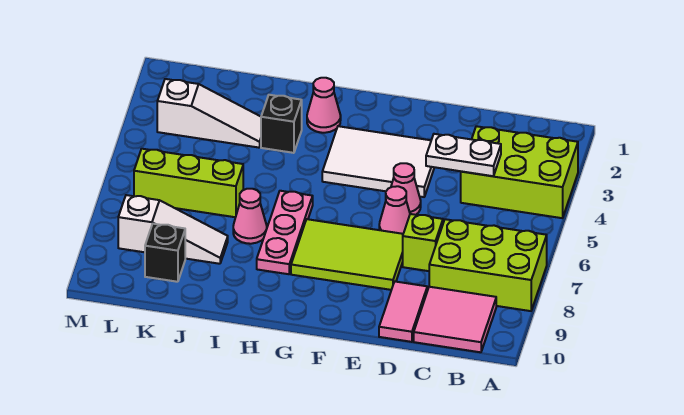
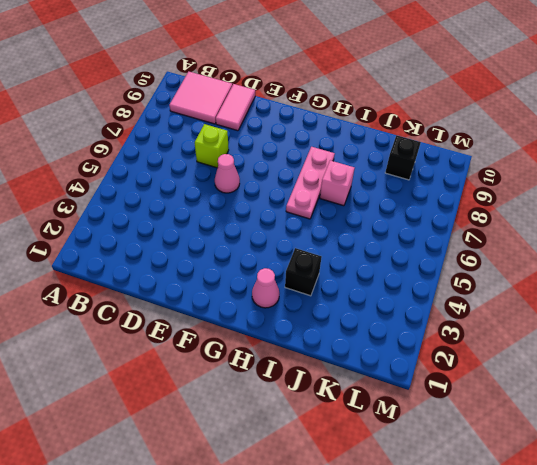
pink brick I7 level 1 -> pink cone I7 level 1
none -> lime brick A3:C4 level 1
none -> lime brick A7:C8 level 1
none -> white tile E3:G4 level 1

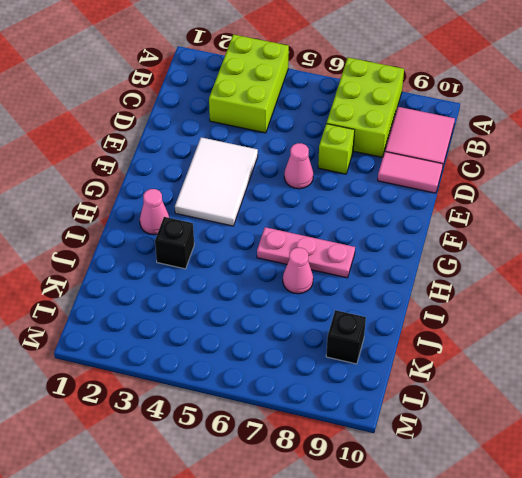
none -> pink cone E5 level 1
none -> lime tile E7:G8 level 1
none -> white slope J3:L3 level 1 top L

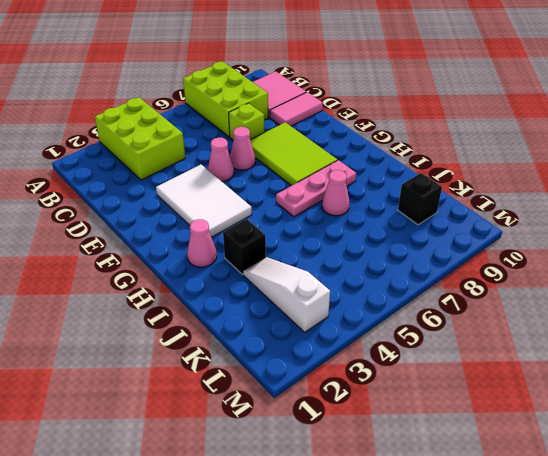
none -> lime brick J6:L6 level 1
none -> white slope J8:L8 level 1 top L
none -> white plate C4:D4 level 2

